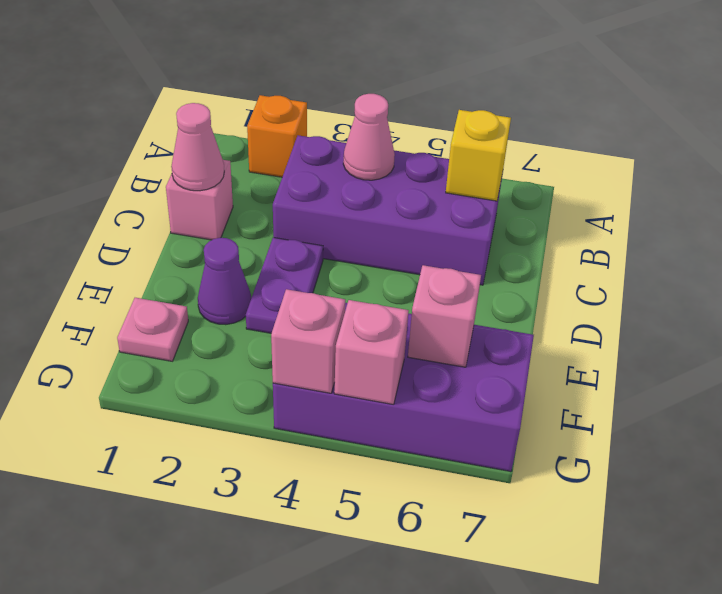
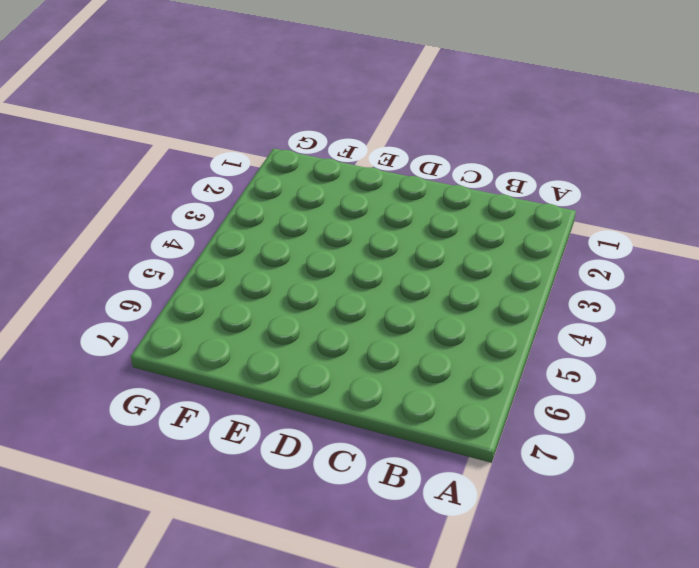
none -> orange brick A2 level 1
none -> purple brick B3:C6 level 1
none -> pink brick C1 level 1

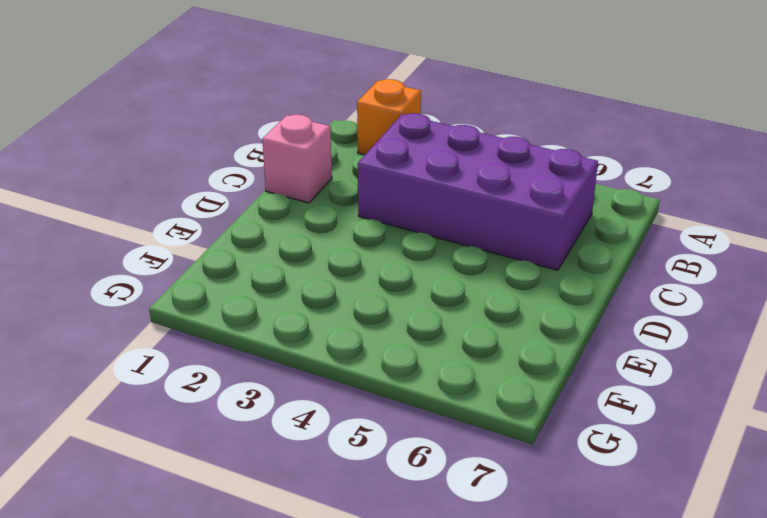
none -> purple plate D3:E3 level 1
none -> purple cone E2 level 1
none -> pink plate F1 level 1

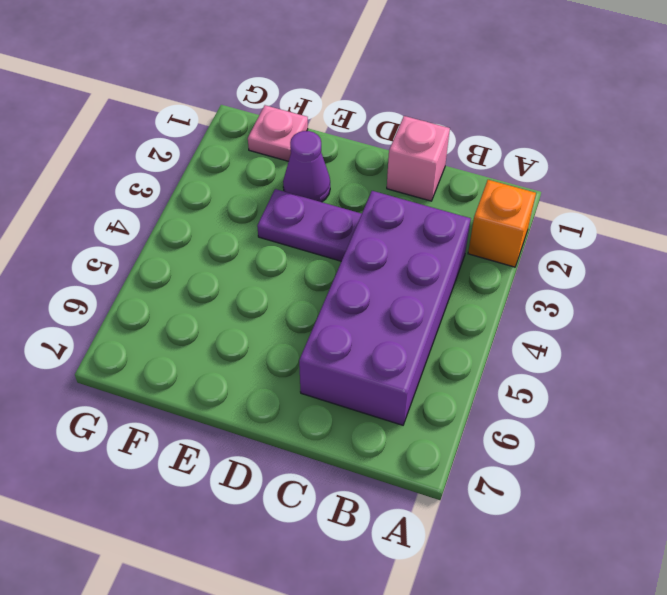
none -> purple brick F4:G7 level 1
none -> pink cone B4 level 2
none -> yellow brick B6 level 2

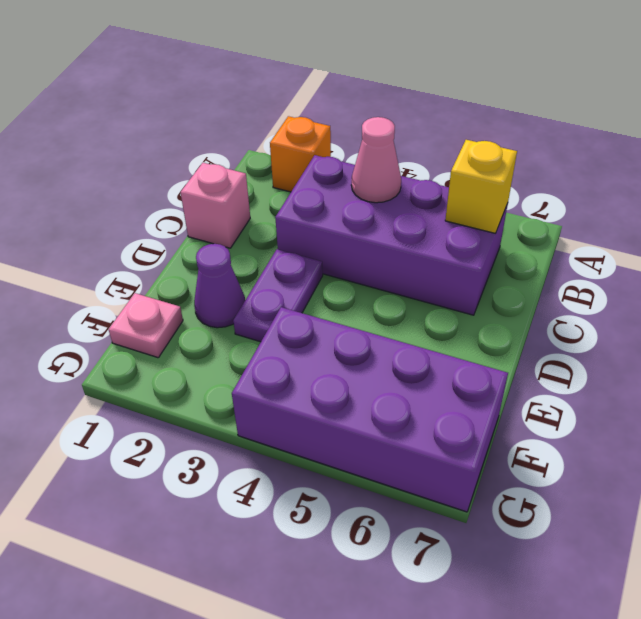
none -> pink cone C1 level 2
none -> pink brick F6 level 2
none -> pink brick G4 level 2

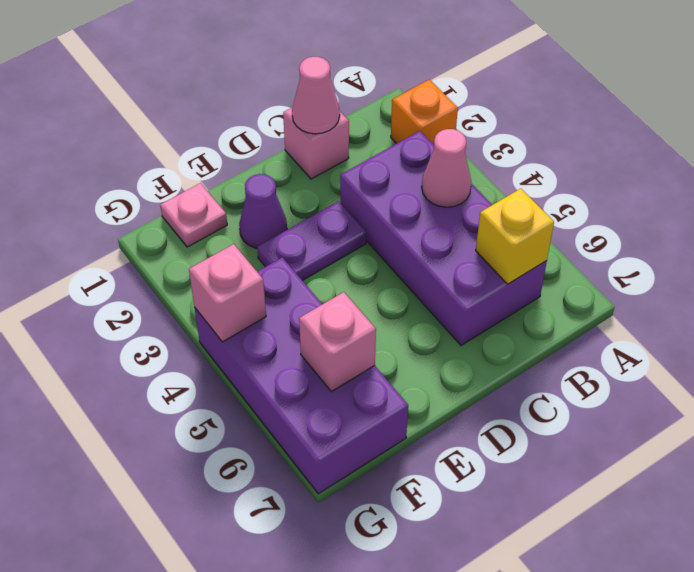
none -> pink brick G5 level 2

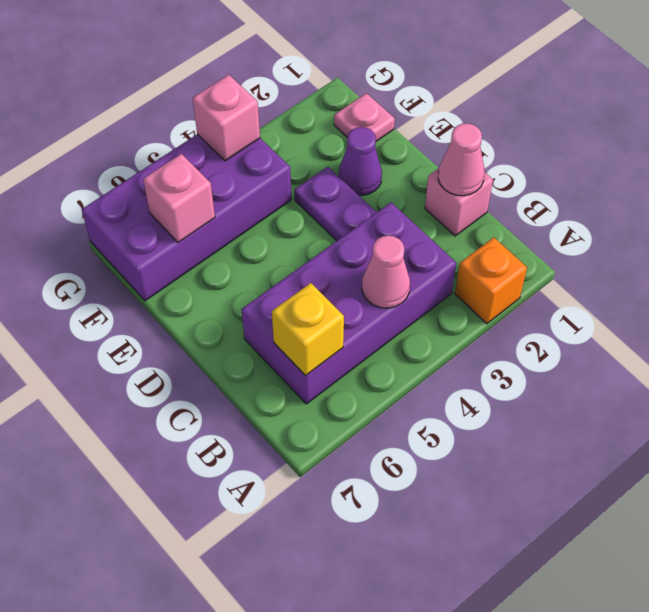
none -> pink brick G5 level 2

